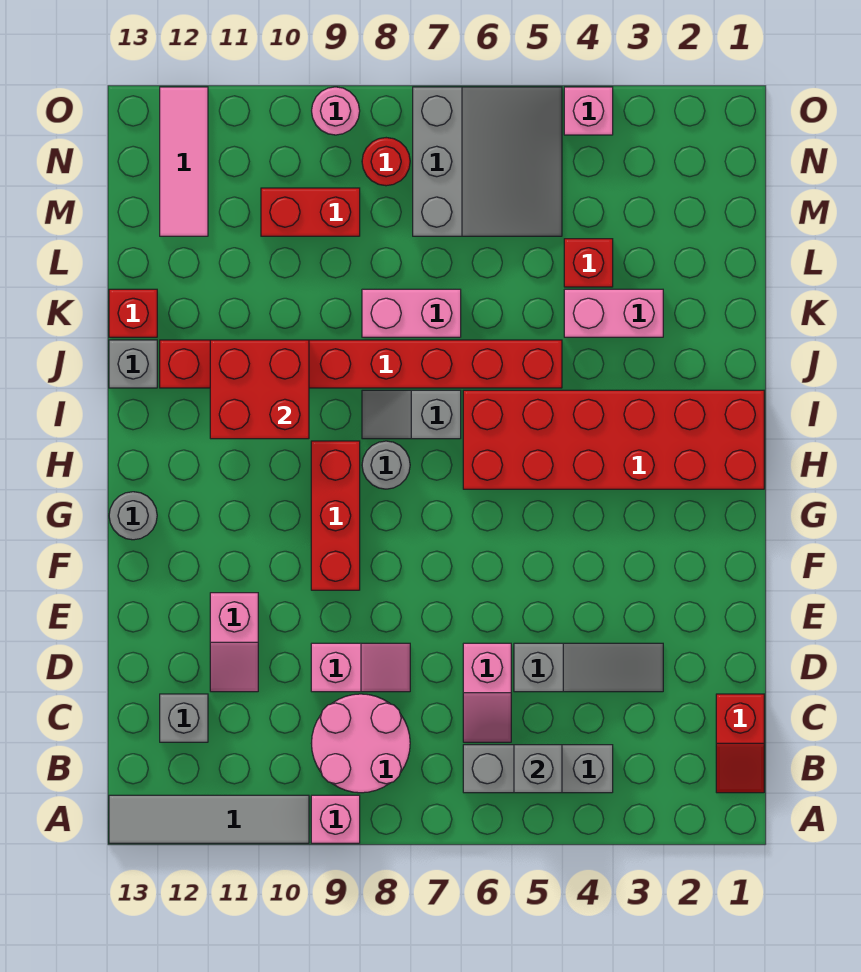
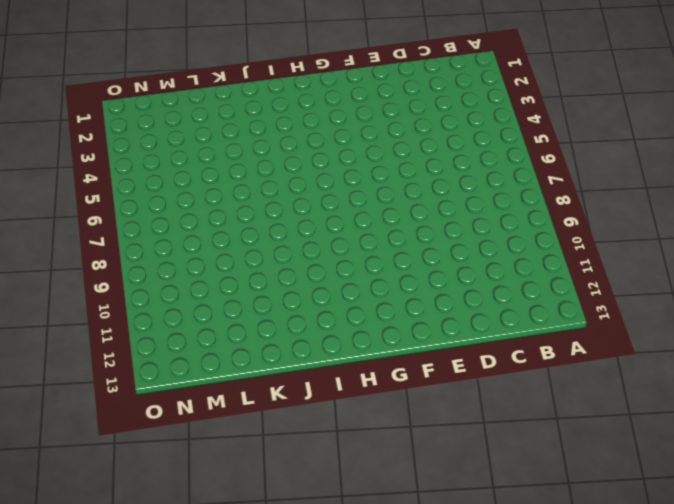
none -> pink brick A9 level 1
none -> grey tile A10:A13 level 1
none -> red slope B1:C1 level 1 top C

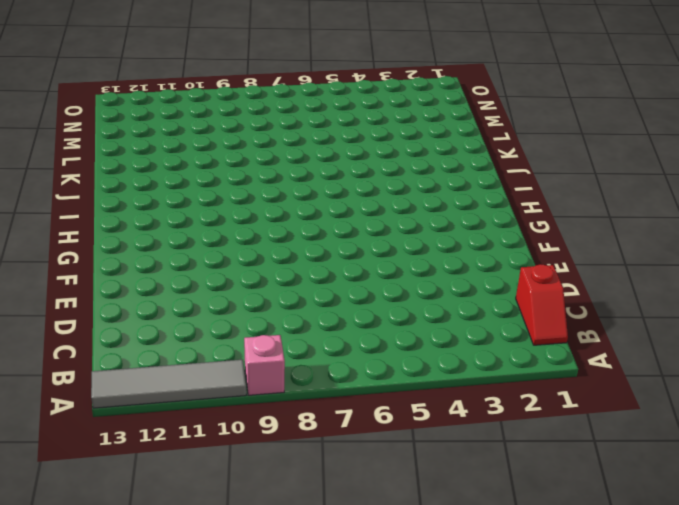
none -> grey brick B4:B6 level 1
none -> pink round brick B8:C9 level 1
none -> pink slope C6:D6 level 1 top D

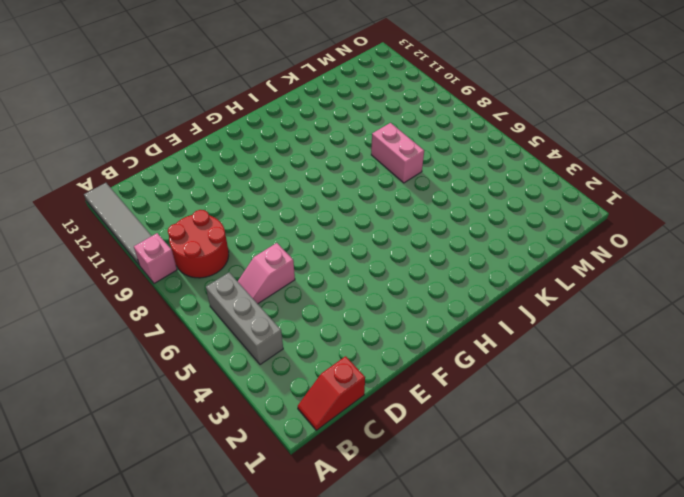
red round brick B8:C9 level 1 -> pink round brick B8:C9 level 1
none -> grey brick C12 level 1
none -> grey slope D3:D5 level 1 top 5
none -> pink slope D8:D9 level 1 top 9

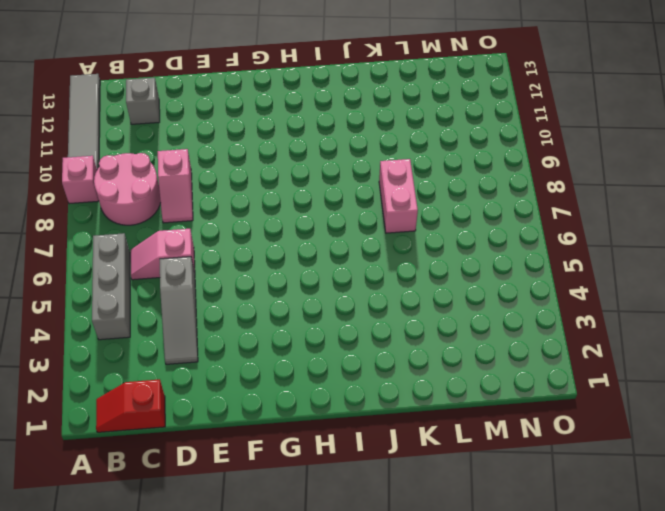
none -> pink slope D11:E11 level 1 top E
none -> red brick F9:H9 level 1
none -> grey round brick G13 level 1

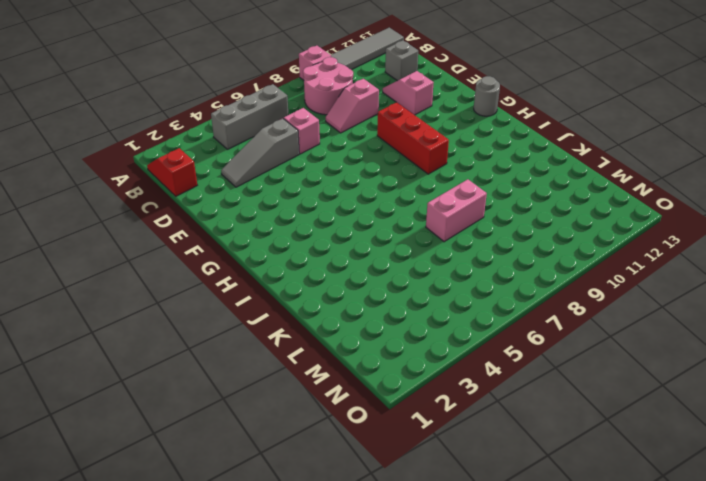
none -> red brick H1:I6 level 1
none -> grey round brick H8 level 1
none -> grey slope I7:I8 level 1 top 7

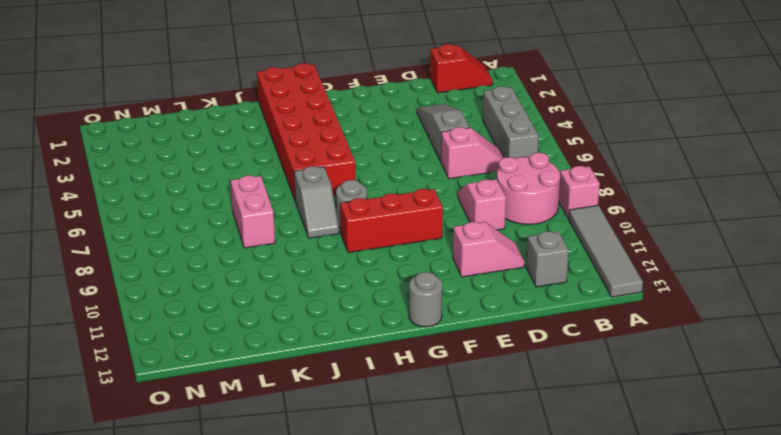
none -> red brick J5:J12 level 1
none -> grey brick J13 level 1
none -> pink brick K3:K4 level 1

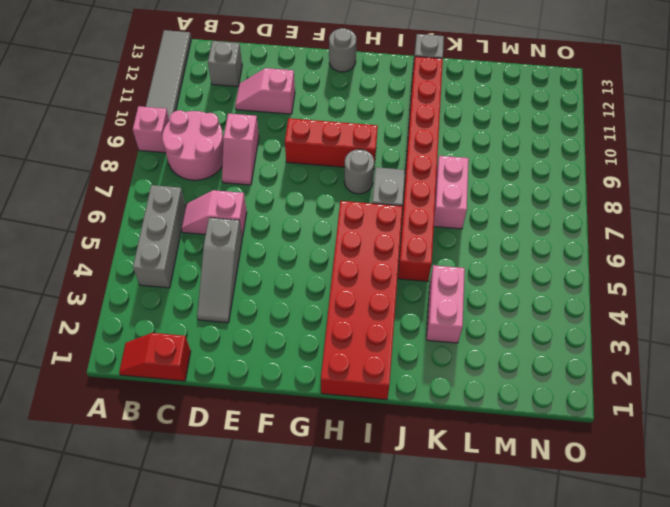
none -> red brick K13 level 1
none -> red brick L4 level 1
none -> grey slope M5:O7 level 1 top 7

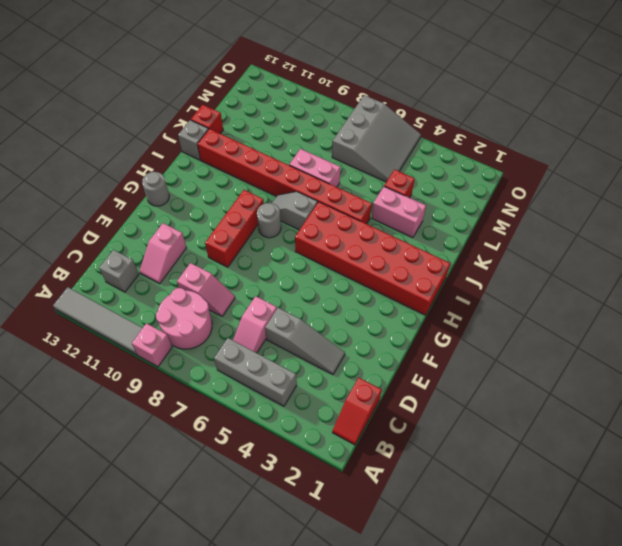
none -> red brick M9:M10 level 1
none -> pink tile M12:O12 level 1
none -> red round brick N8 level 1

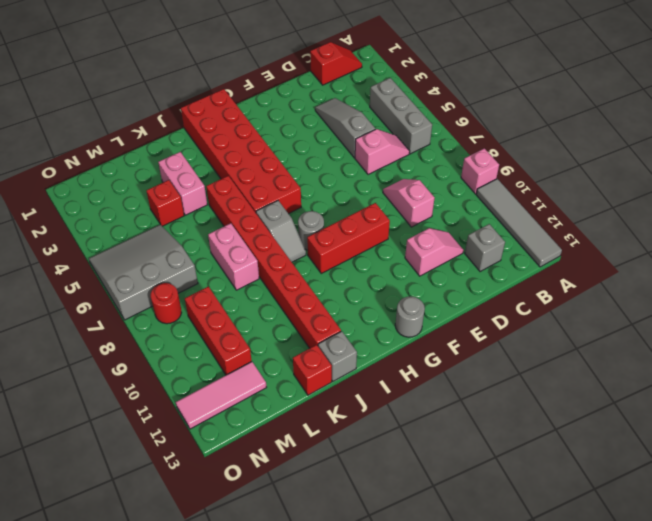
red brick M9:M11 level 1 -> red brick M9:M10 level 1
none -> pink round brick B8:C9 level 1
none -> pink brick O4 level 1
none -> pink round brick O9 level 1

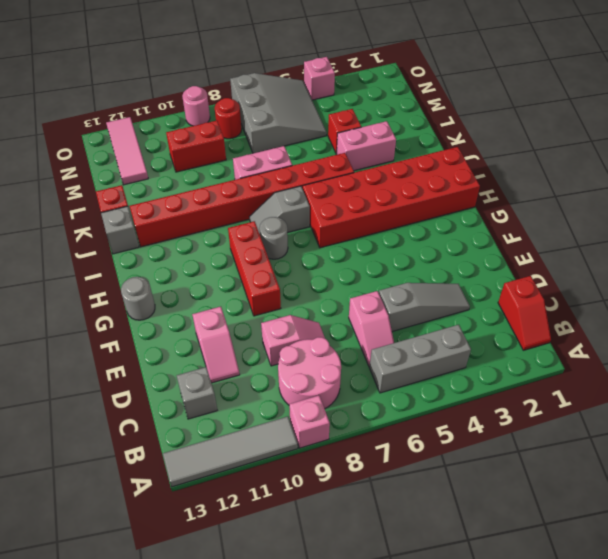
none -> grey brick B5 level 2
none -> red brick I10:J11 level 2

